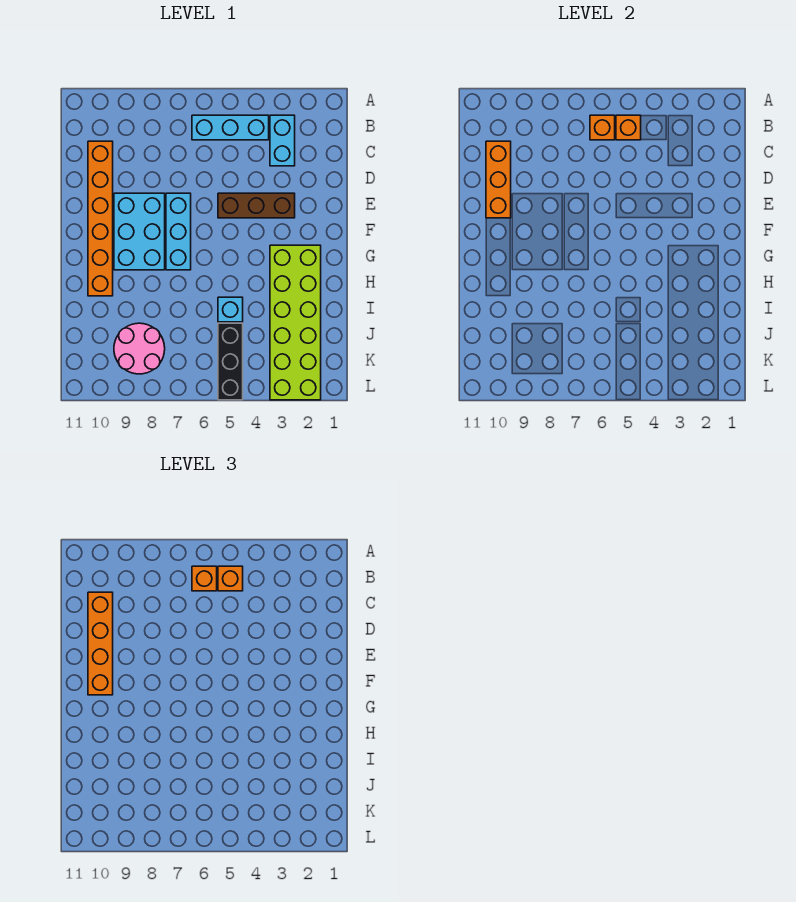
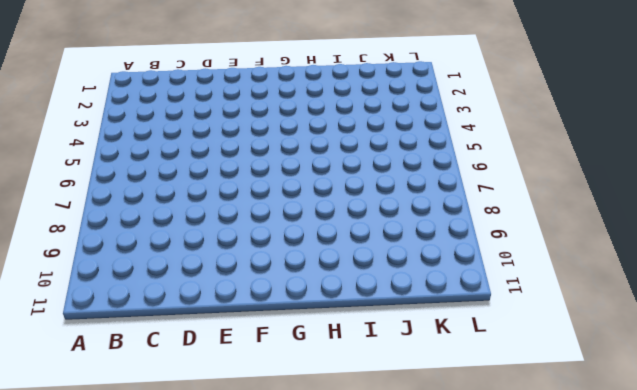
none -> cyan brick B3:C3 level 1
none -> cyan brick B4:B6 level 1
none -> orange brick C10:H10 level 1

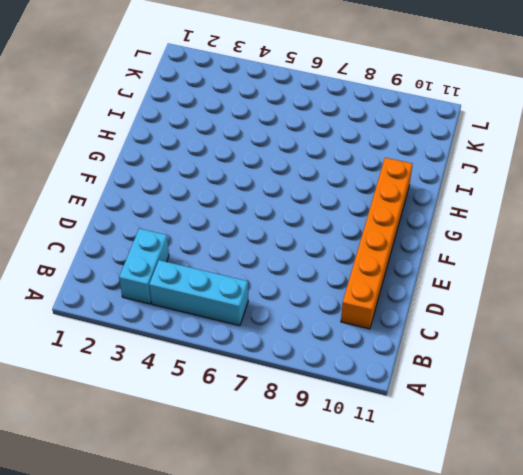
none -> brown brick E3:E5 level 1
none -> cyan brick E7:G7 level 1
none -> cyan brick E8:G9 level 1

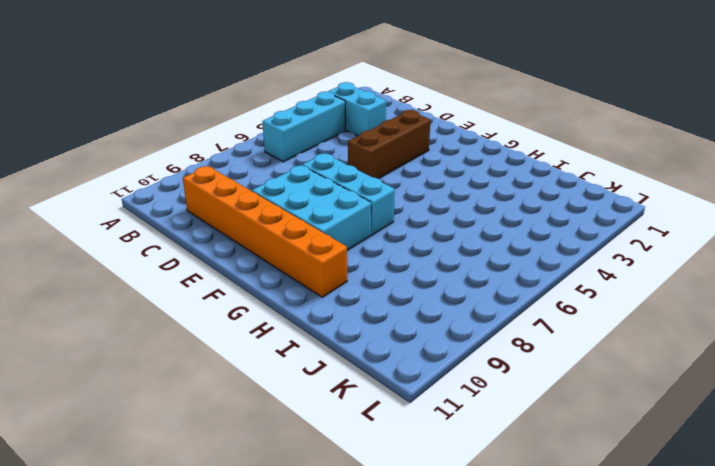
none -> lime brick G2:L3 level 1
none -> cyan brick I5 level 1
none -> black brick J5:L5 level 1

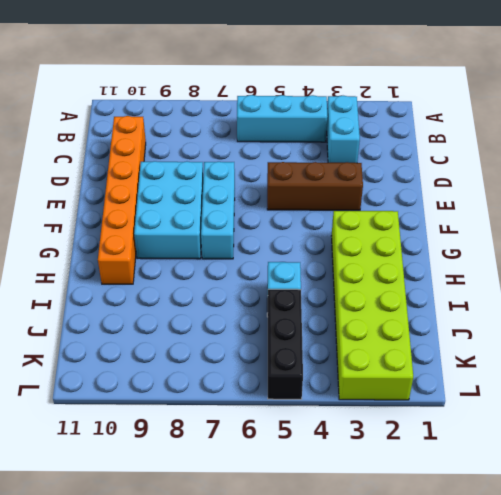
none -> pink round brick J8:K9 level 1
none -> orange brick B5 level 2
none -> orange brick B6 level 2

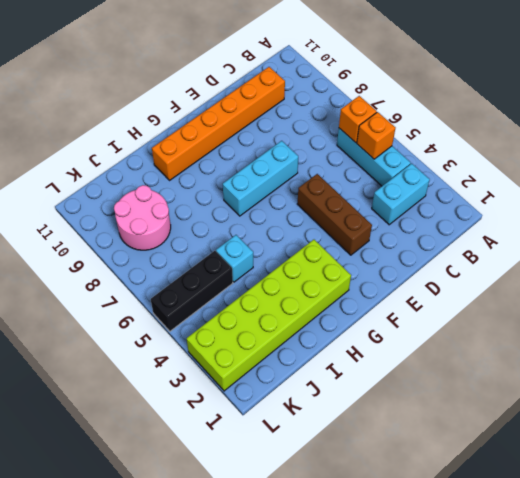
none -> cyan brick E8:G9 level 1
none -> orange brick C10:E10 level 2
none -> orange brick B5 level 3

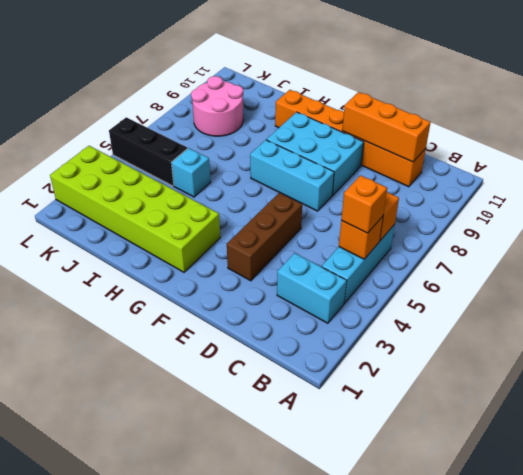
none -> orange brick B6 level 3
none -> orange brick C10:F10 level 3

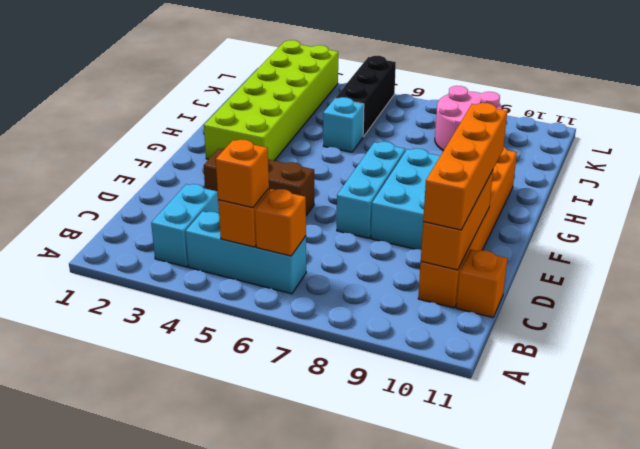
orange brick C11 level 1 -> orange brick B6 level 3

